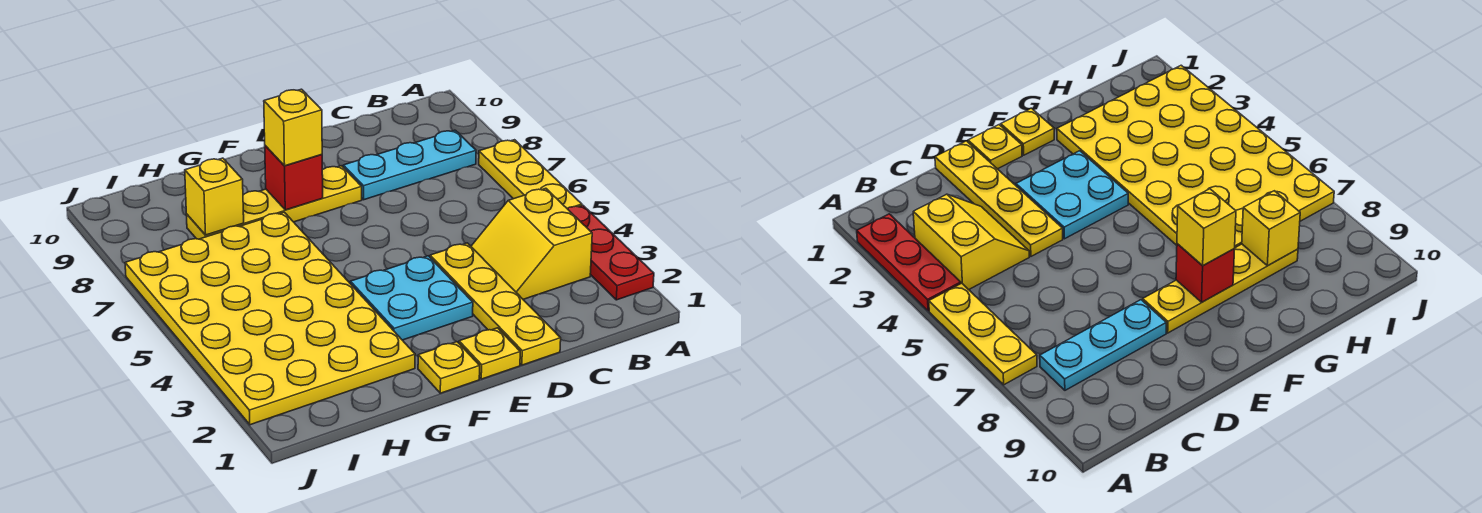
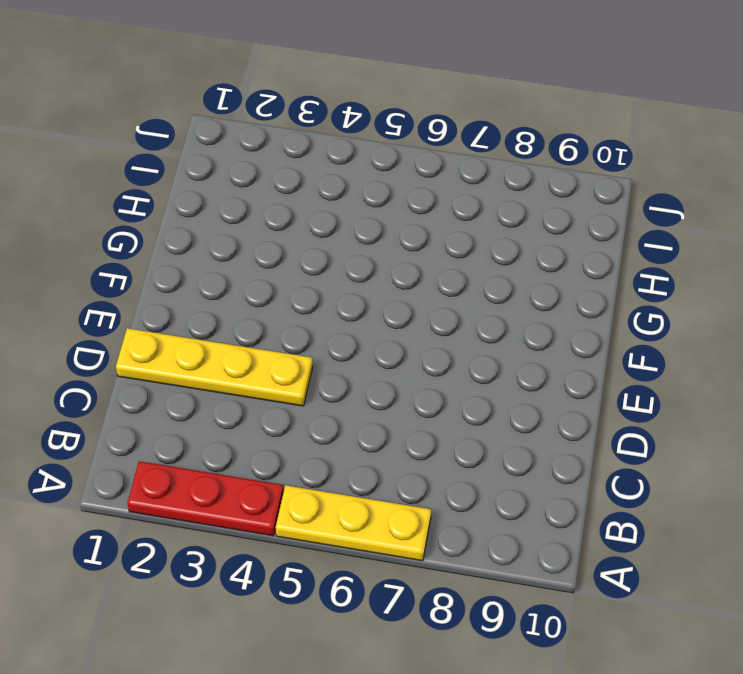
none -> yellow slope B3:C4 level 1 top B
none -> cyan plate B8:D8 level 1
none -> yellow plate E1 level 1

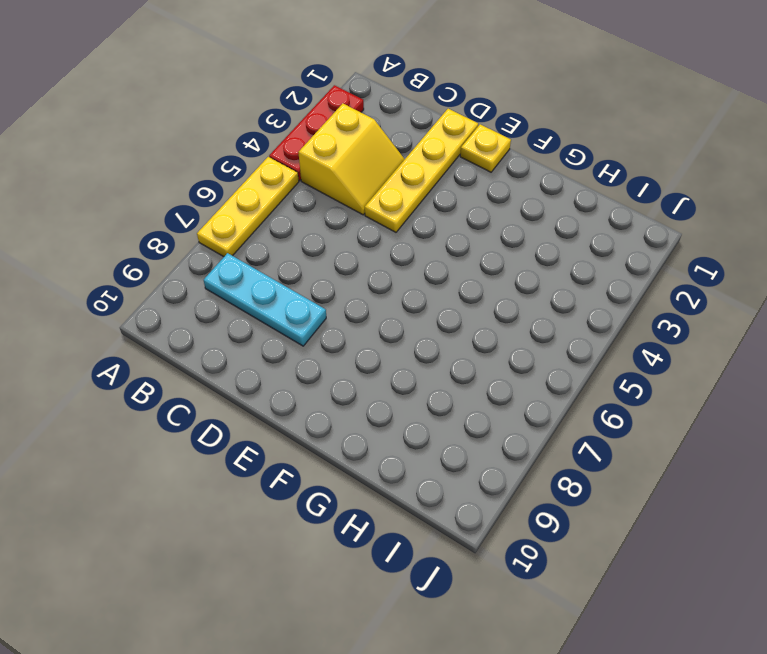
none -> cyan plate E3:F4 level 1
none -> yellow plate E8:H8 level 1
none -> yellow plate F1 level 1

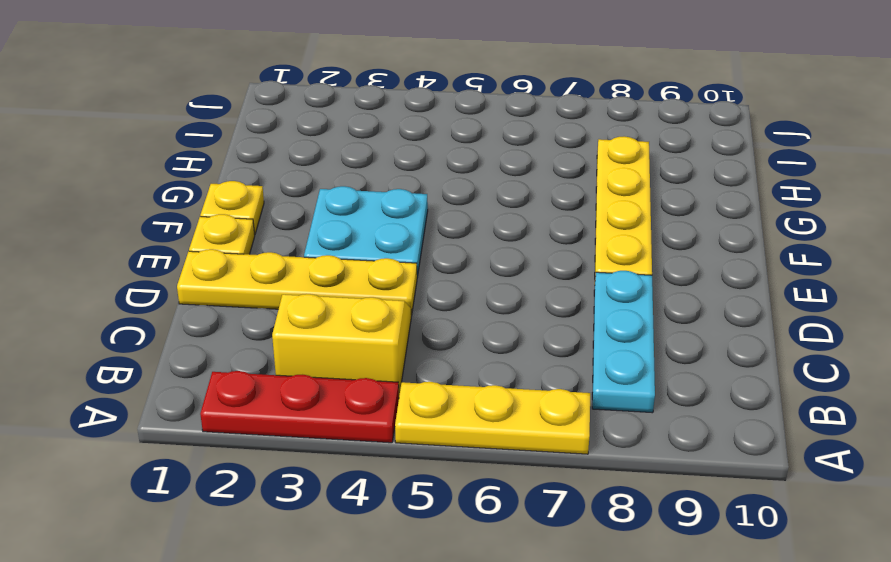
none -> yellow plate G2:J7 level 1
none -> red brick F8 level 2
none -> yellow brick H8 level 2

